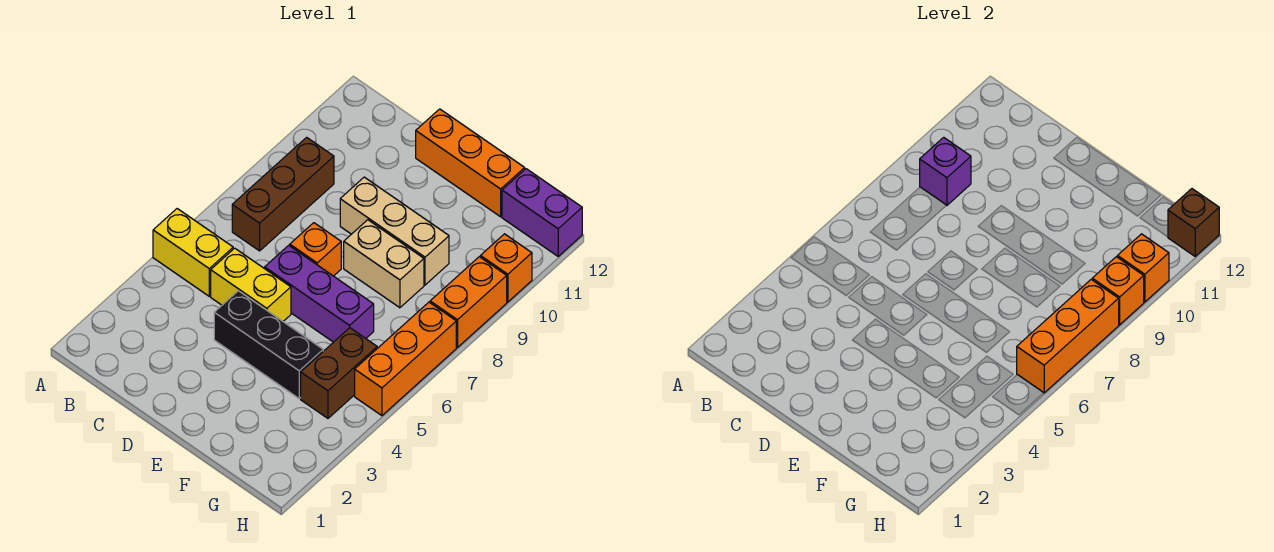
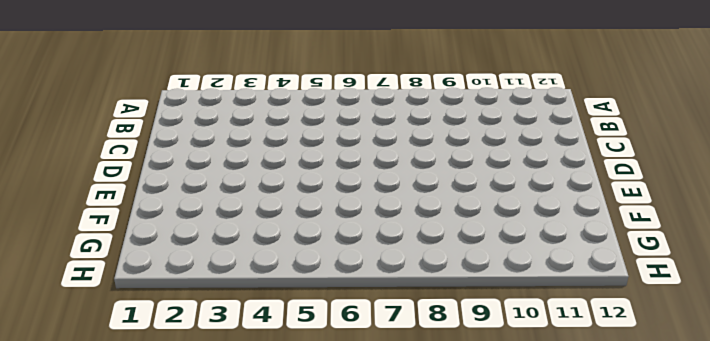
none -> yellow brick A5:B5 level 1
none -> brown brick B7:B9 level 1
none -> yellow brick C5:D5 level 1

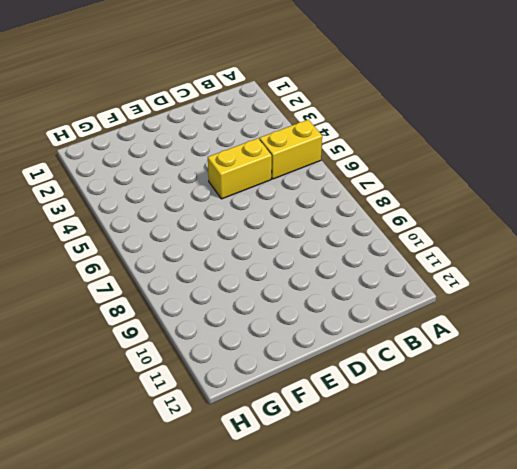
none -> brown brick B7:B9 level 1
none -> black brick D4:F4 level 1
none -> purple brick D6:F6 level 1

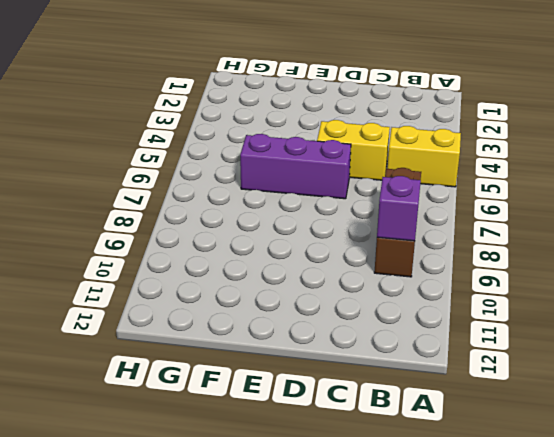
none -> black brick D4:F4 level 1
none -> orange brick D7 level 1
none -> tan brick D9:F9 level 1

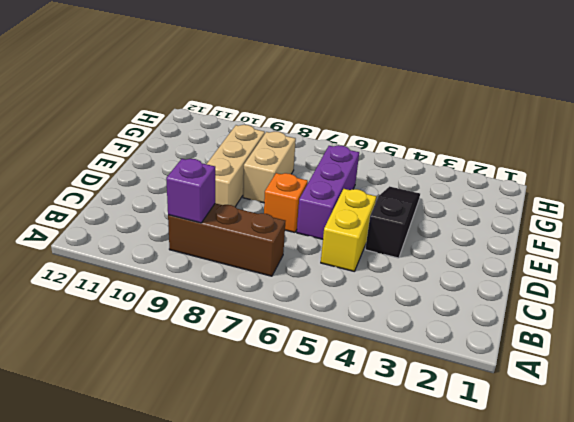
black slope D4:F4 level 1 top D -> black brick D4:F4 level 1
none -> yellow brick A5:B5 level 1
none -> orange brick D12:F12 level 1
none -> brown brick G4:G5 level 1

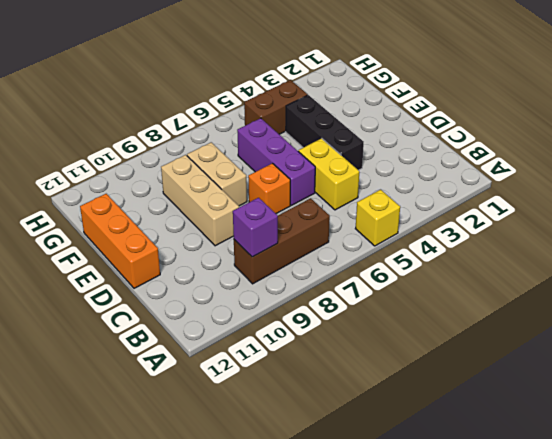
yellow brick A5 level 1 -> yellow brick A5:B5 level 1
none -> purple brick G12:H12 level 1
none -> orange brick H5:H7 level 1
none -> orange brick H8:H9 level 1

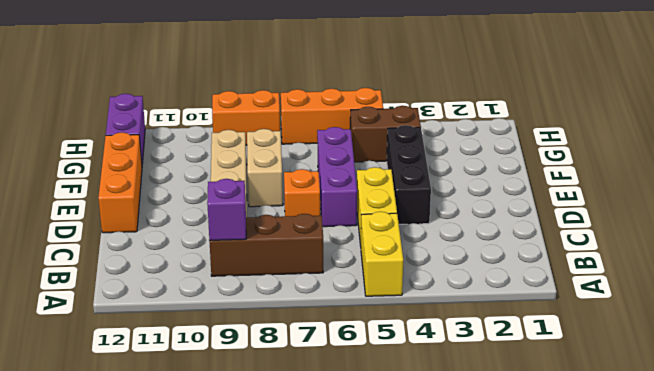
none -> orange brick H10 level 1
none -> orange brick H6:H8 level 2
none -> orange brick H9 level 2

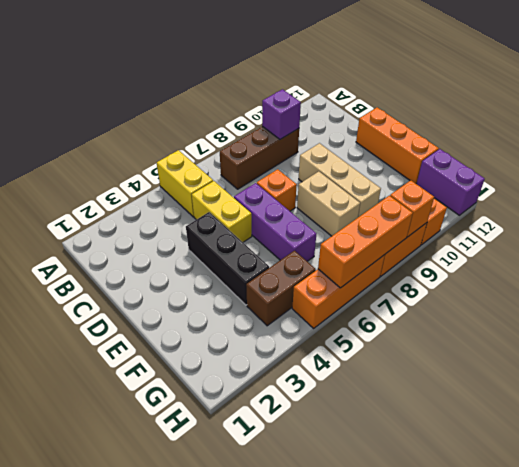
none -> orange brick H10 level 2
none -> brown brick H12 level 2

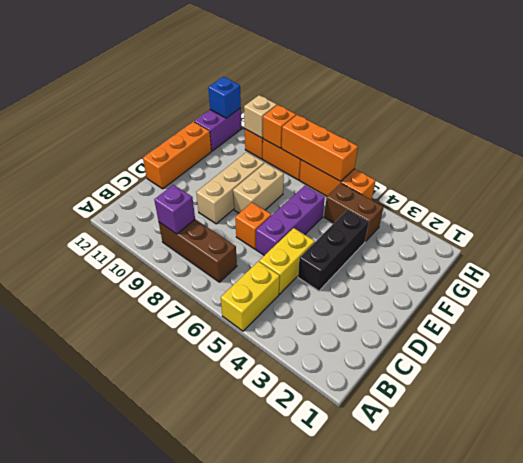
tan brick H10 level 2 -> orange brick H10 level 2
blue brick H12 level 2 -> brown brick H12 level 2

